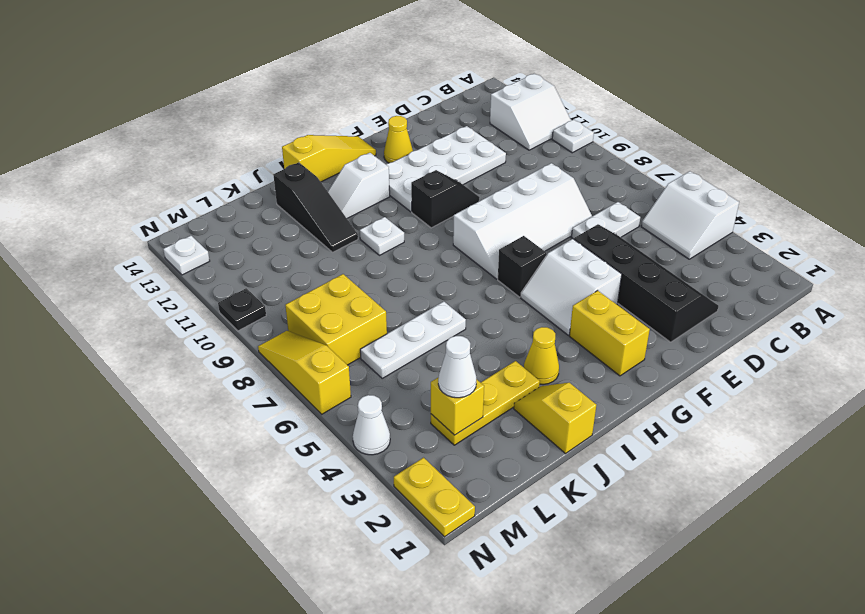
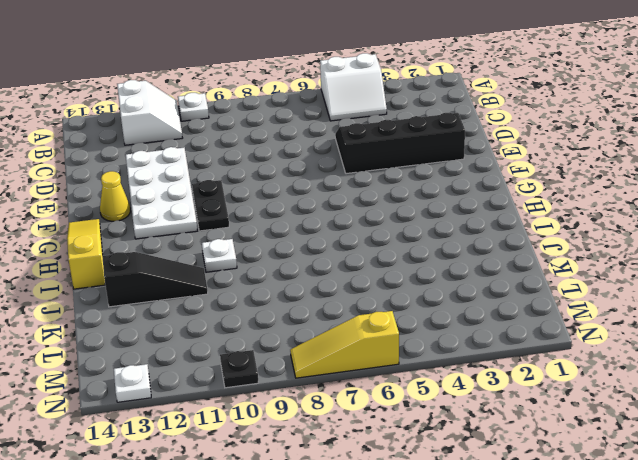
black plate F10:G10 level 1 -> black slope F10:G10 level 1 top G
none -> white plate C6:D6 level 1
none -> white slope D7:G8 level 1 top 8
none -> white slope F4:G5 level 1 top F

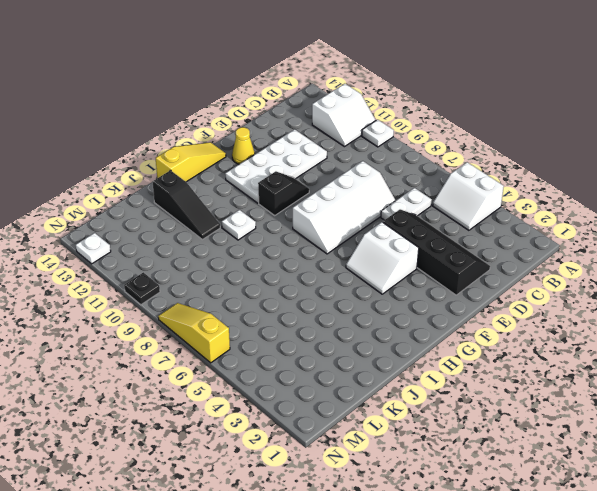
none -> yellow brick G2:G3 level 1
none -> black brick G6 level 1
none -> white slope H12:I12 level 1 top H

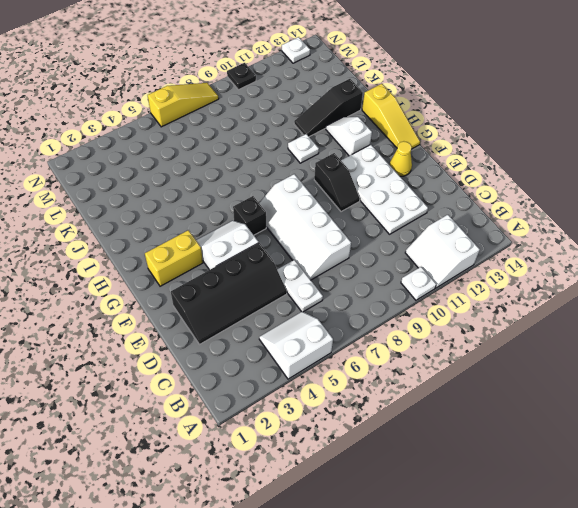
none -> yellow cone I3 level 1
none -> yellow slope J1:J2 level 1 top 1
none -> yellow plate J3:L3 level 1

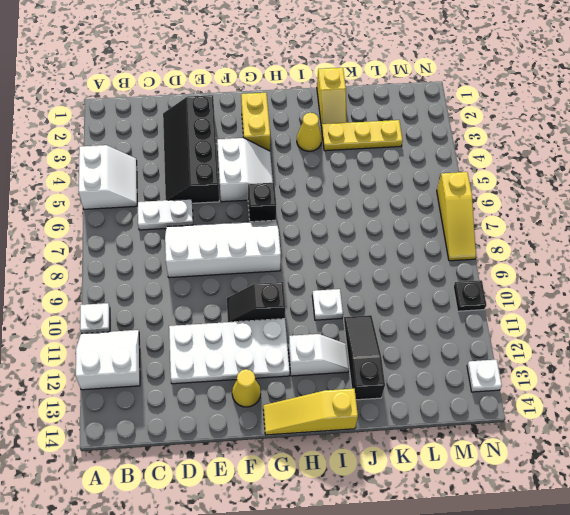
none -> white plate J6:L6 level 1
none -> yellow brick L7:M8 level 1
none -> yellow plate N1:N2 level 1

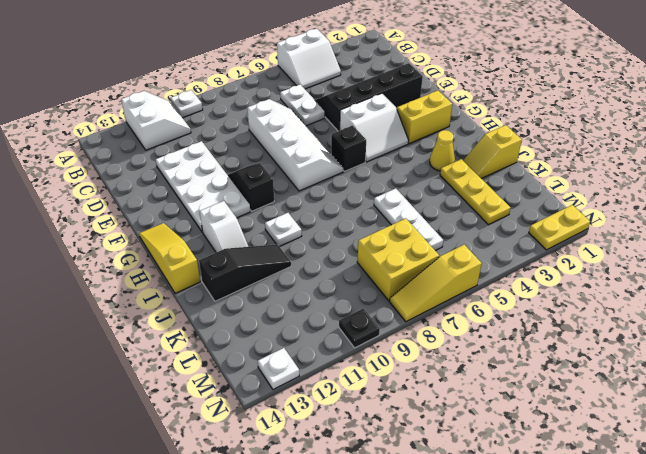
none -> yellow cone F13 level 1
none -> white cone N4 level 1
none -> yellow brick L3 level 2

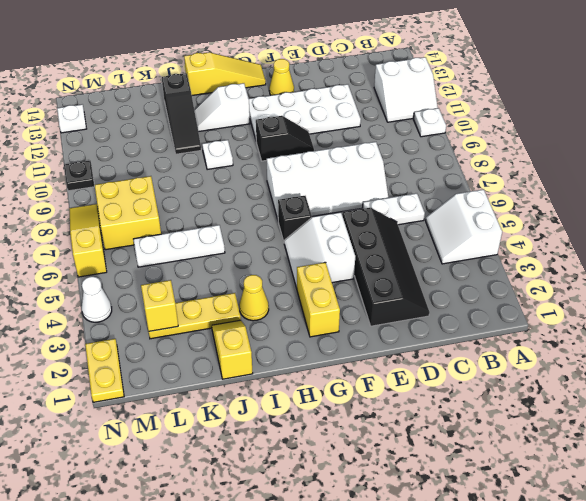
none -> white cone L3 level 3

